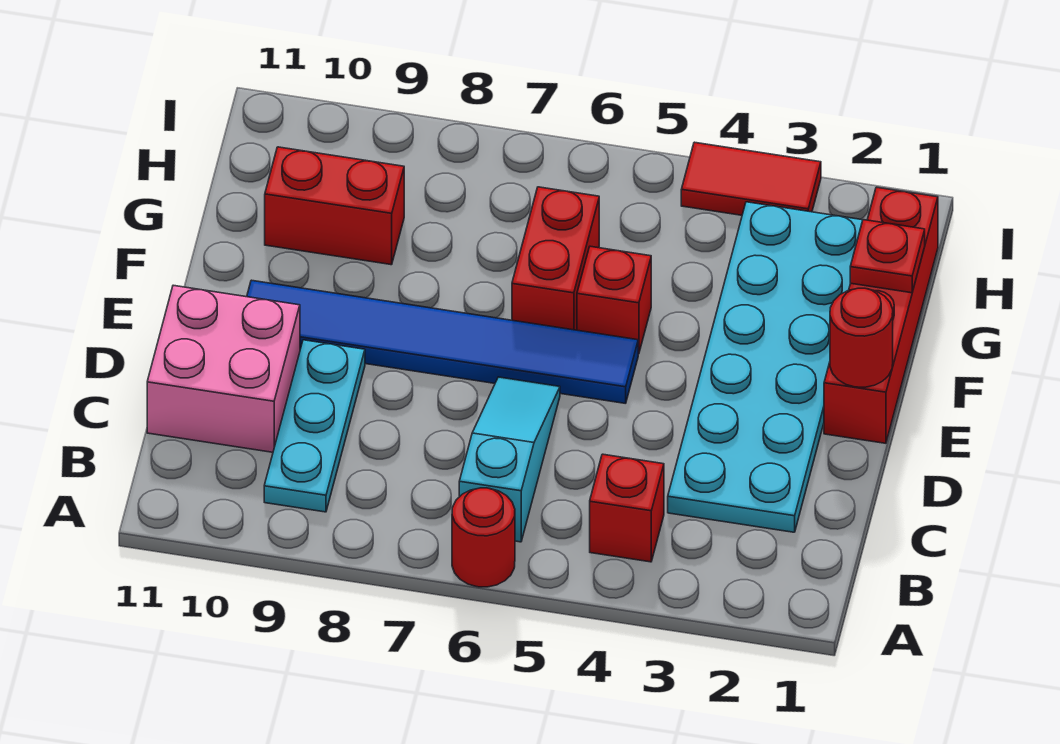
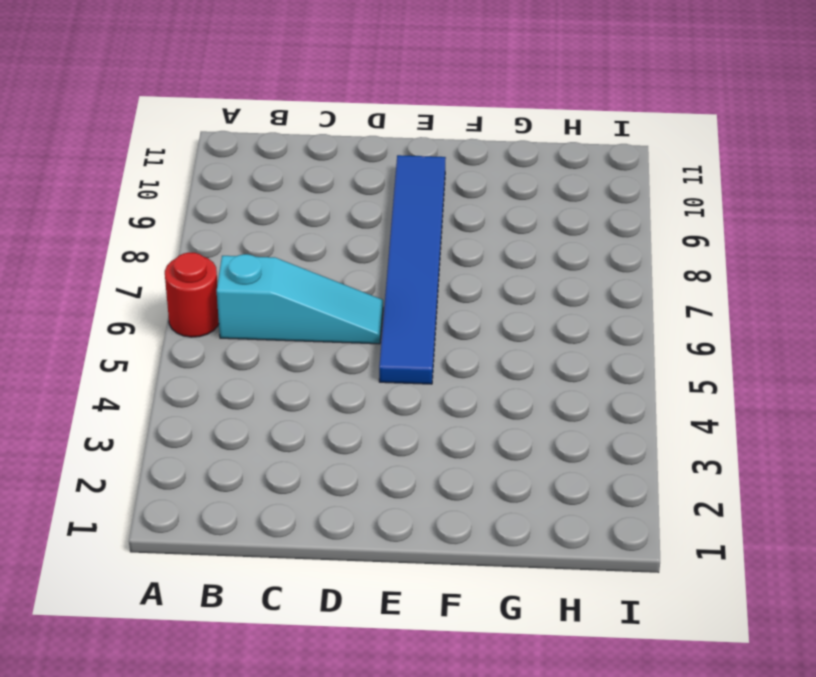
none -> red brick B4 level 1
none -> cyan plate B9:D9 level 1
none -> cyan plate C2:H3 level 1

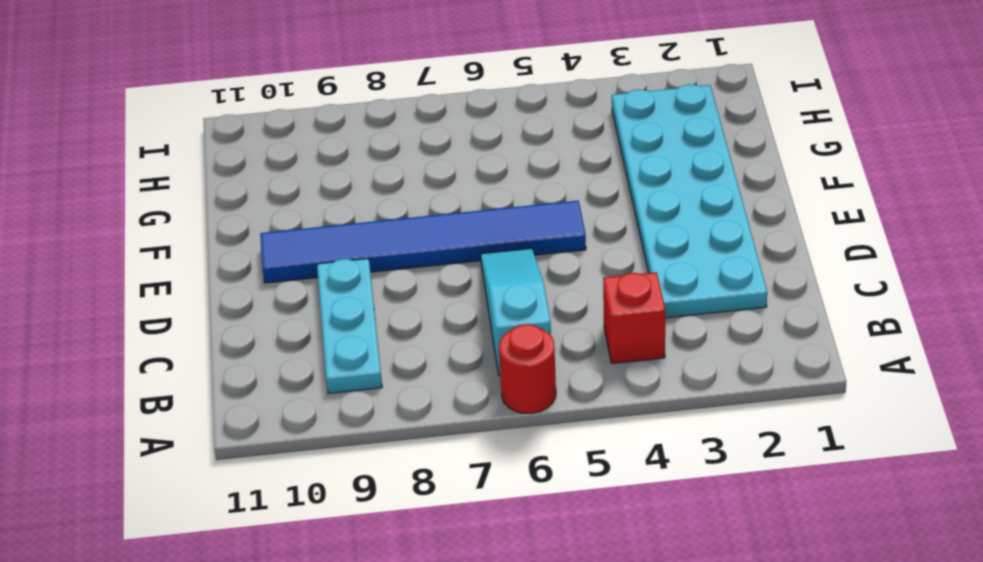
none -> pink brick C10:D11 level 1
none -> red brick E1:H1 level 1
none -> red brick F5 level 1

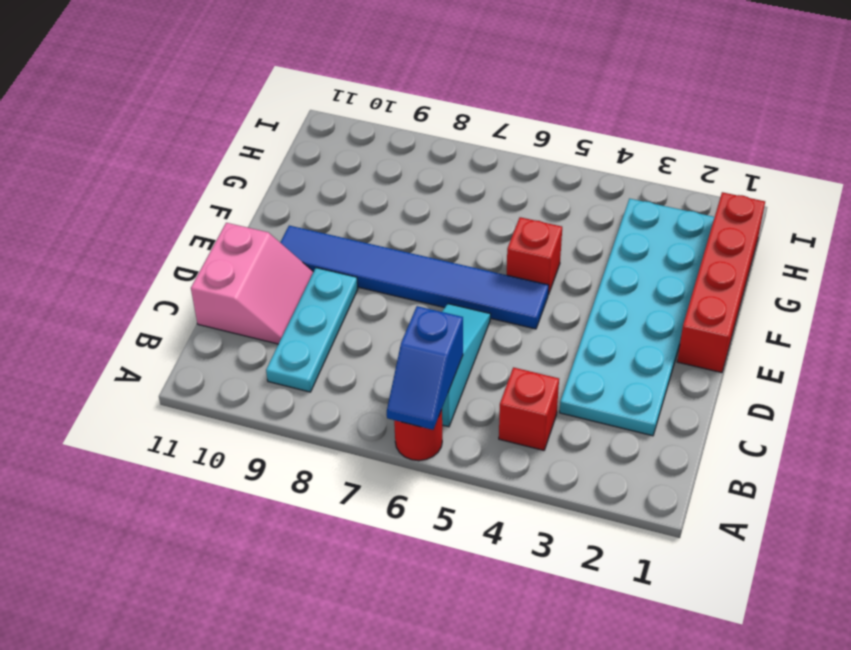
blue slope A6:B6 level 2 top B -> none
pink slope C10:D11 level 1 top 11 -> pink brick C10:D11 level 1
none -> red brick F6:G6 level 1
none -> red brick G9:G10 level 1
none -> red tile I3:I4 level 1

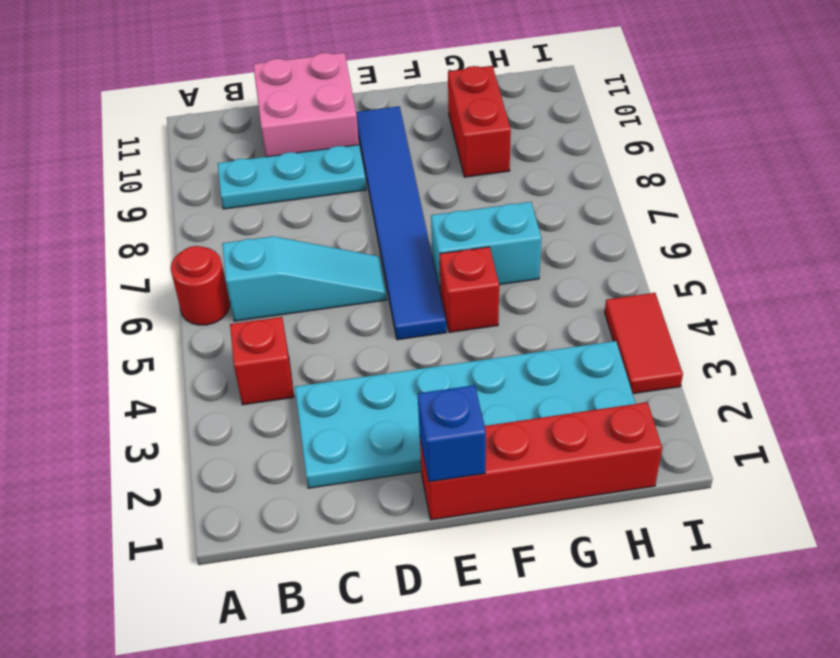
blue brick E1 level 2 -> red round brick E1 level 2
cyan brick F6:G6 level 1 -> red brick F6:G6 level 1
none -> red plate G1 level 2

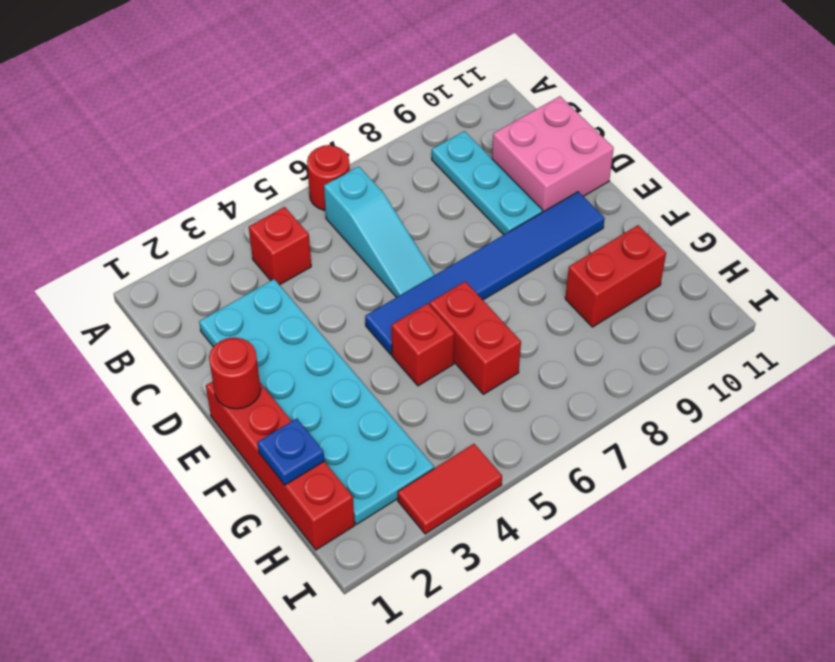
blue plate G1 level 2 -> red plate G1 level 2

